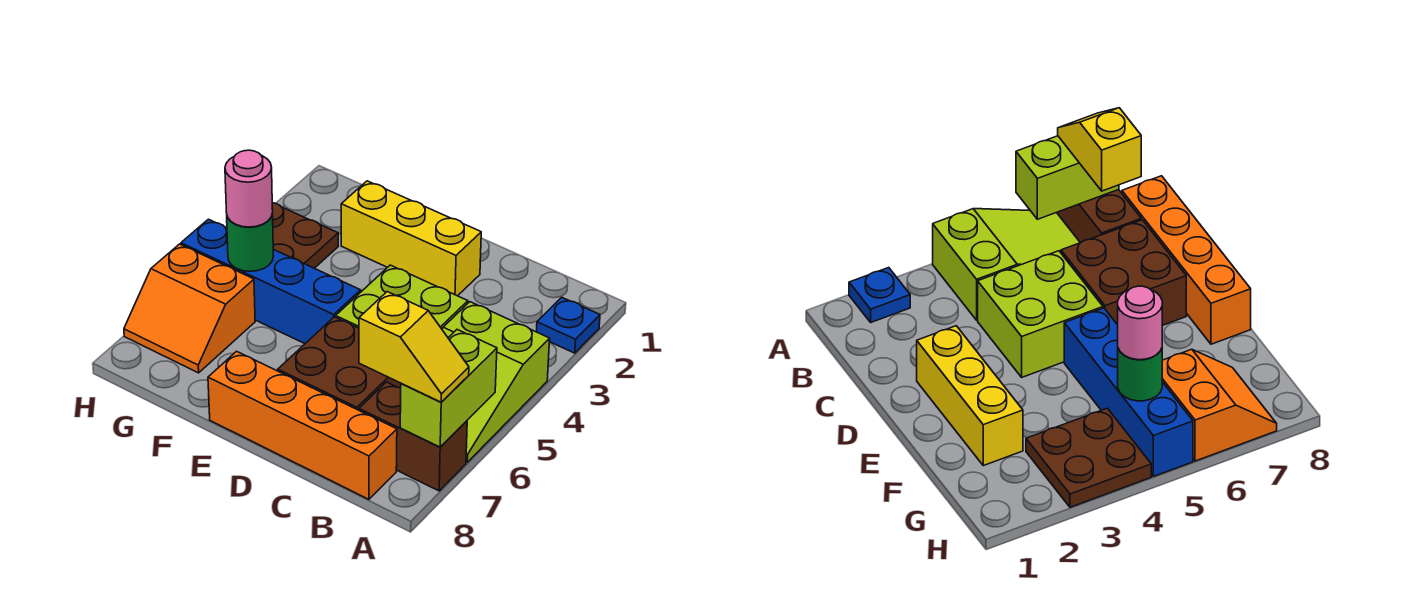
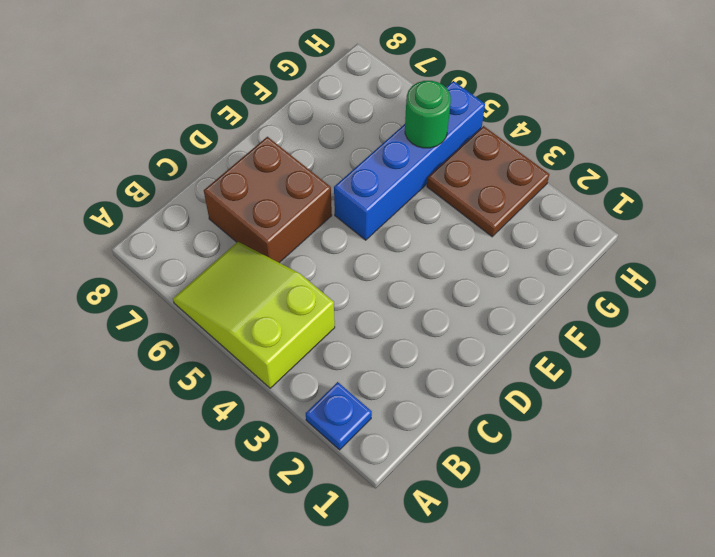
none -> brown brick A7:B7 level 1
none -> orange brick B8:E8 level 1
none -> lime brick C4:D5 level 1

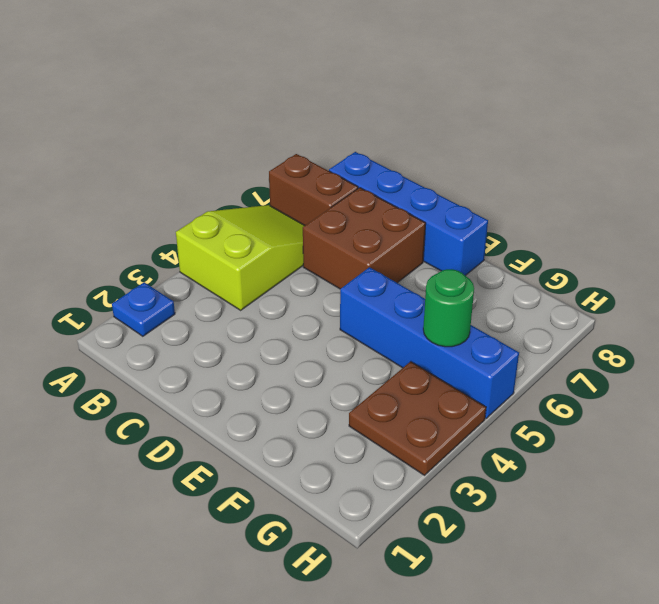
blue brick B8:E8 level 1 -> orange brick B8:E8 level 1
none -> lime brick C4:D5 level 1
none -> yellow brick D2:F2 level 1
none -> orange slope G6:H7 level 1 top 6

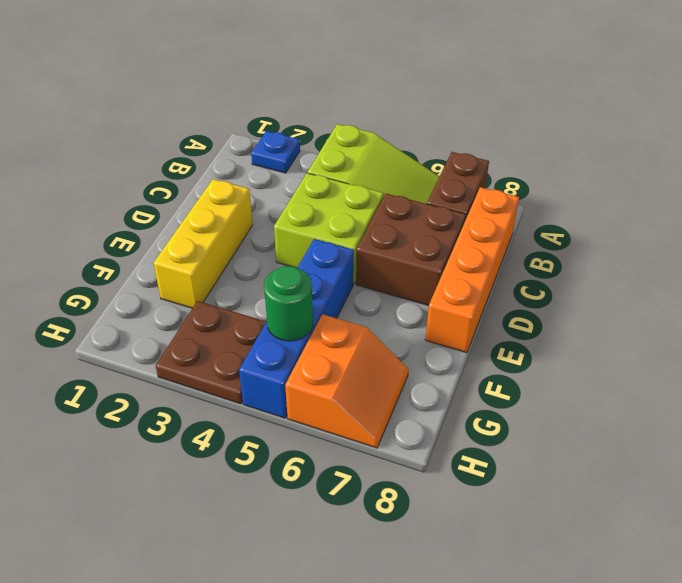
none -> lime brick A6:A7 level 2
none -> yellow slope A7:B7 level 3 top B
none -> pink round brick G5 level 3

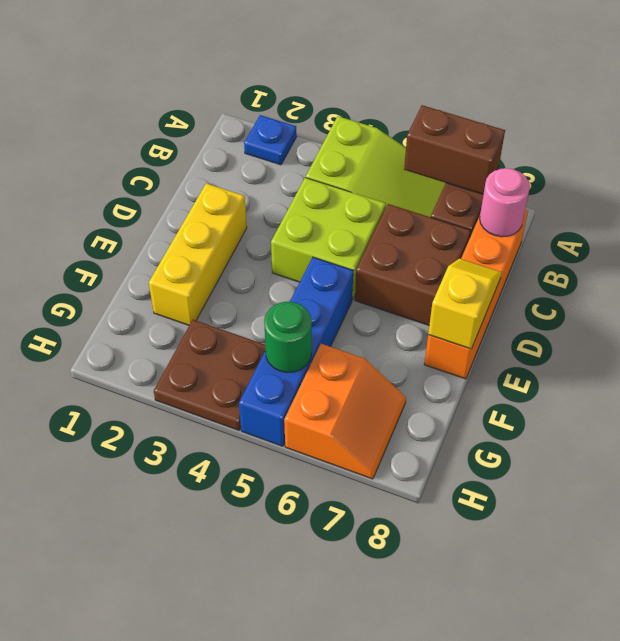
brown brick A6:A7 level 2 -> lime brick A6:A7 level 2
pink round brick B8 level 2 -> pink round brick G5 level 3
yellow slope D8:E8 level 2 top E -> yellow slope A7:B7 level 3 top B

